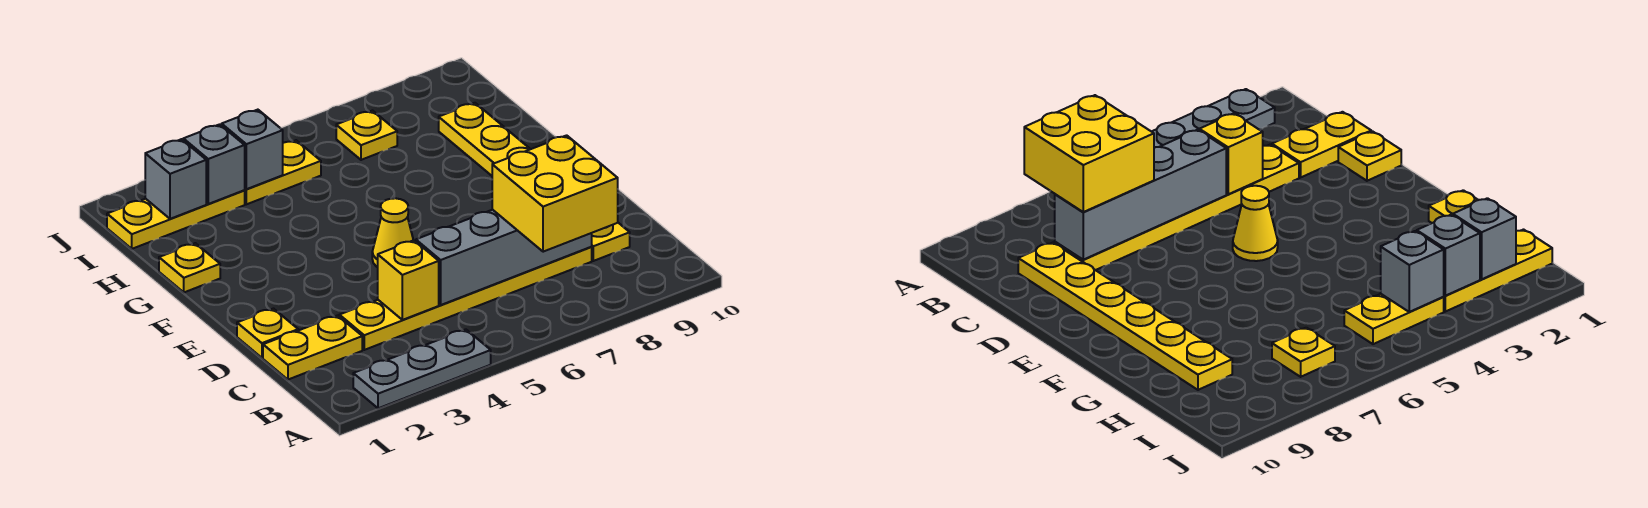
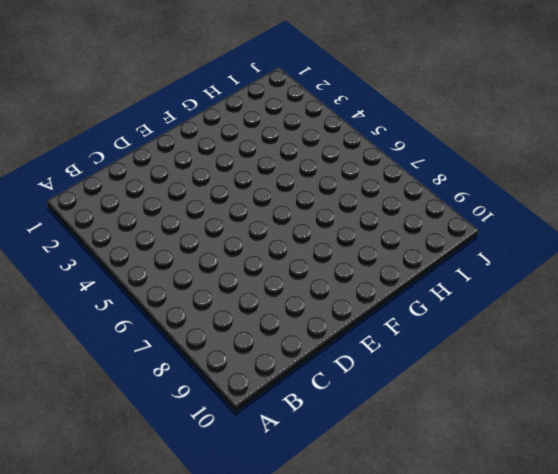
none -> grey plate A2:A4 level 1
none -> yellow plate C1:C2 level 1
none -> yellow plate C3:C8 level 1

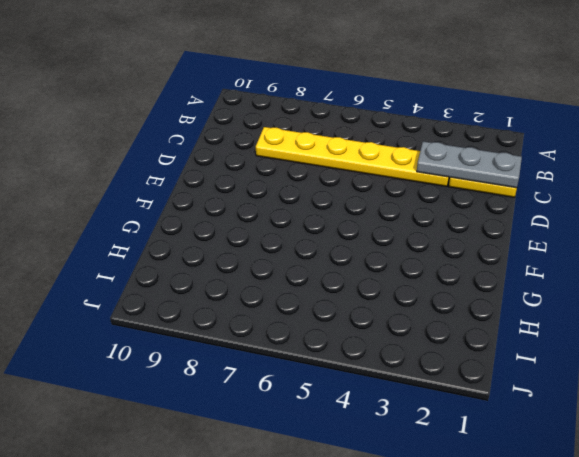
grey plate C1:C3 level 2 -> grey plate A2:A4 level 1
none -> yellow plate C9:H9 level 1
none -> yellow plate D1 level 1
none -> yellow cone E5 level 1

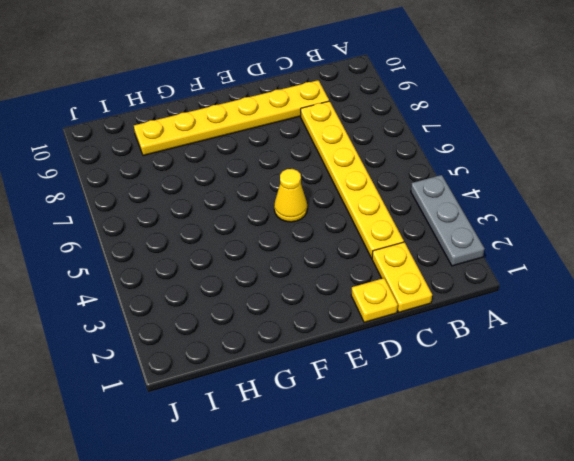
none -> yellow plate G1 level 1
none -> yellow plate I1:I3 level 1
none -> yellow plate I4:I5 level 1

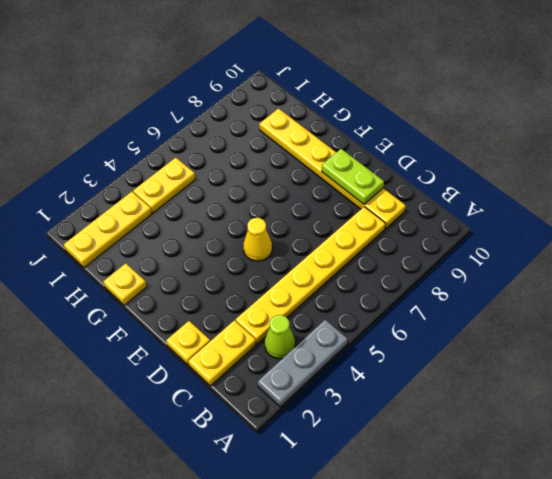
lime cone B3 level 1 -> none
lime plate D9:E9 level 2 -> none
none -> yellow plate I7 level 1
none -> yellow brick C4 level 2
none -> grey brick C5:C8 level 2

